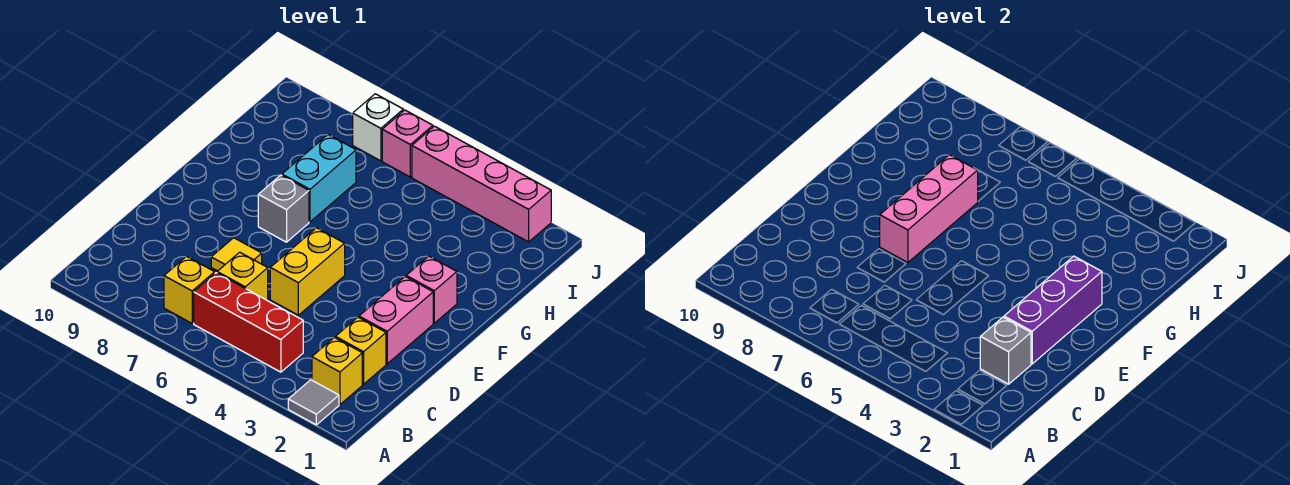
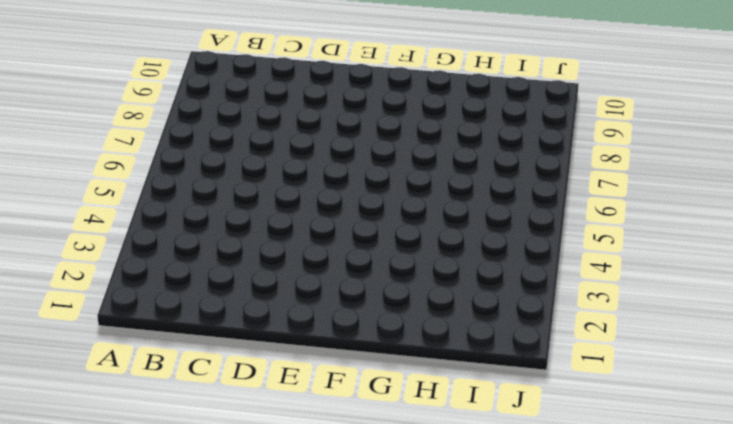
none -> grey tile A2 level 1
none -> yellow brick B2 level 1
none -> red brick B4:B6 level 1

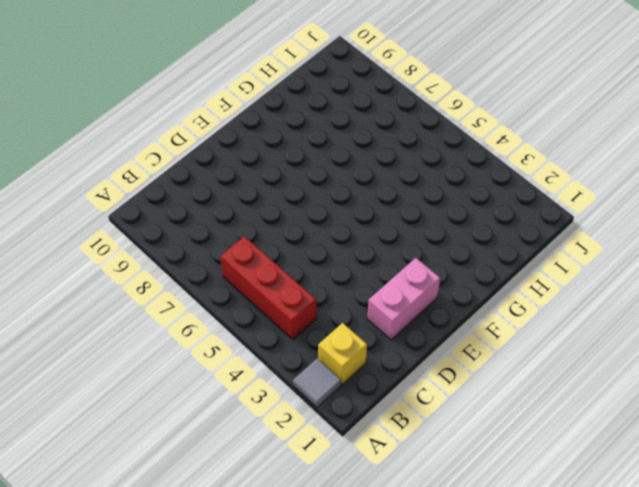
none -> yellow brick B7 level 1
none -> yellow brick C2 level 1
none -> yellow brick C6 level 1

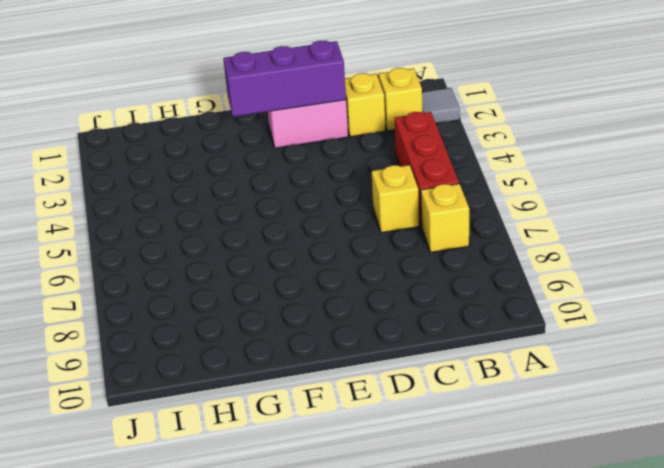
none -> yellow brick D5:E5 level 1
none -> yellow tile D7 level 1
none -> pink brick F2 level 1

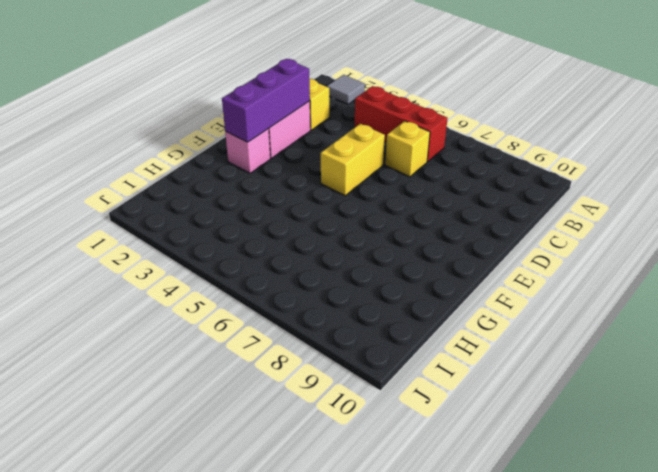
none -> yellow brick B2 level 1
none -> yellow brick B7 level 1
none -> yellow tile D7 level 1

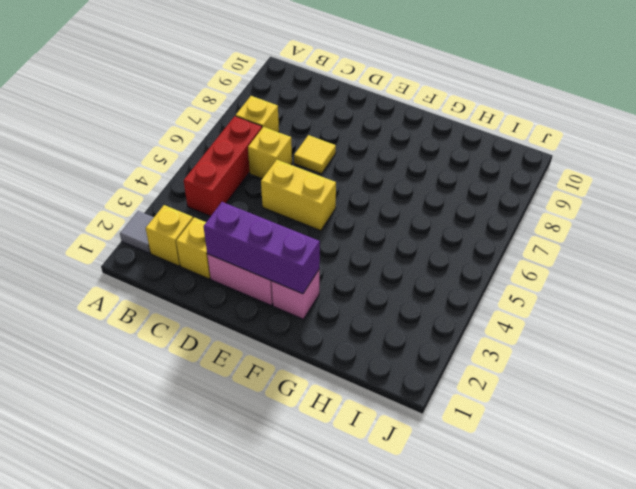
none -> grey brick F7 level 1
none -> cyan brick G7:H7 level 1
none -> pink brick J2:J5 level 1

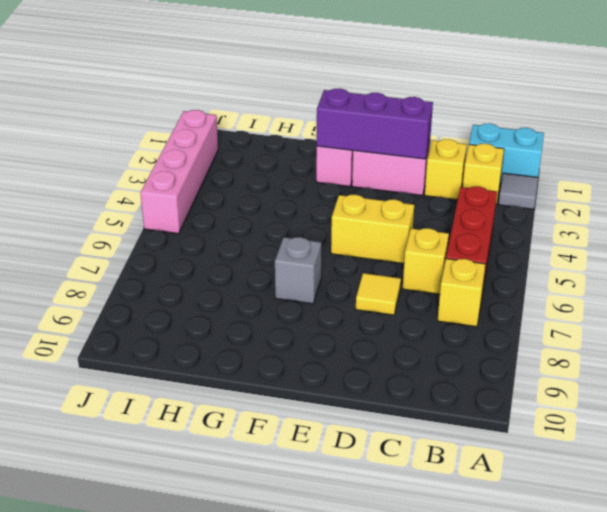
cyan brick A1:B1 level 1 -> cyan brick G7:H7 level 1
none -> pink brick J6 level 1
none -> white brick J7 level 1
none -> grey brick C2 level 2

